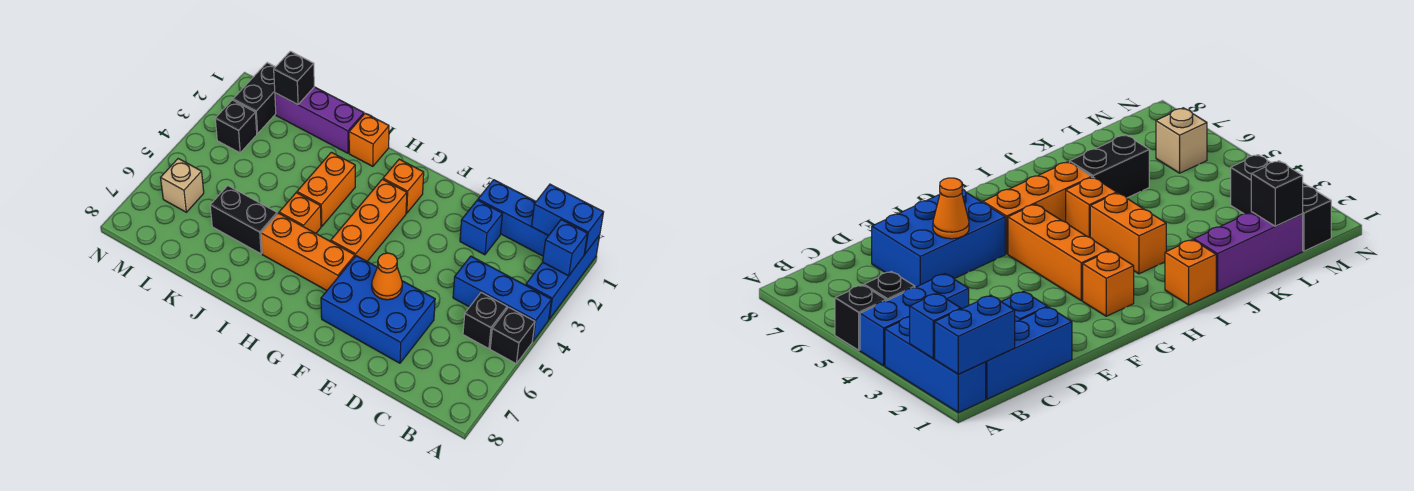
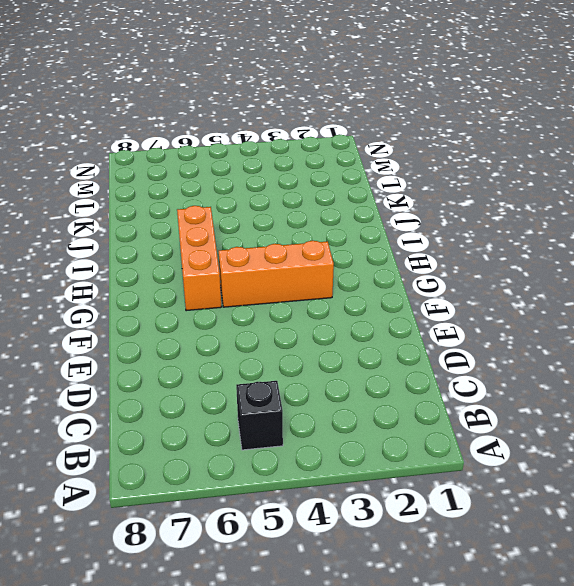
none -> blue brick A1:A3 level 1
none -> blue brick A4:C4 level 1
none -> black brick A5 level 1

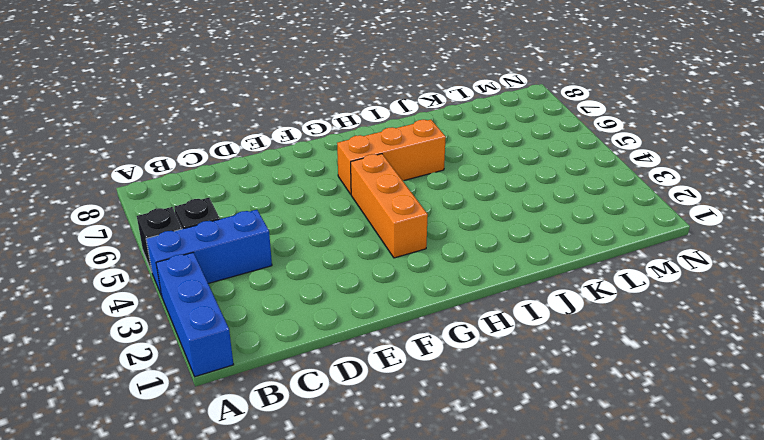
none -> blue brick B1:D1 level 1
none -> blue brick D2 level 1
none -> blue brick D6:F7 level 1

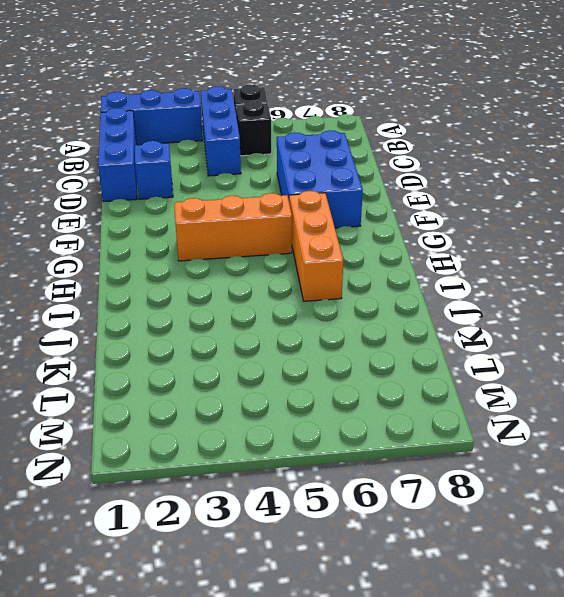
none -> orange brick G2 level 1
none -> orange brick I1 level 1
none -> orange brick I3:I4 level 1

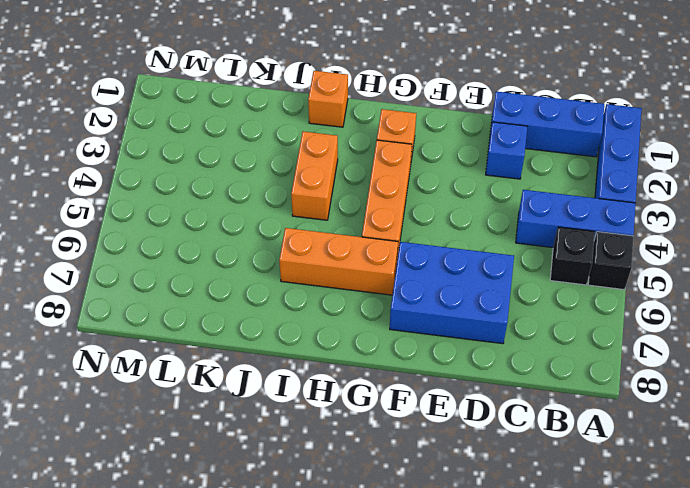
none -> orange brick I5 level 1
none -> purple brick J1:L1 level 1
none -> black brick J6:K6 level 1

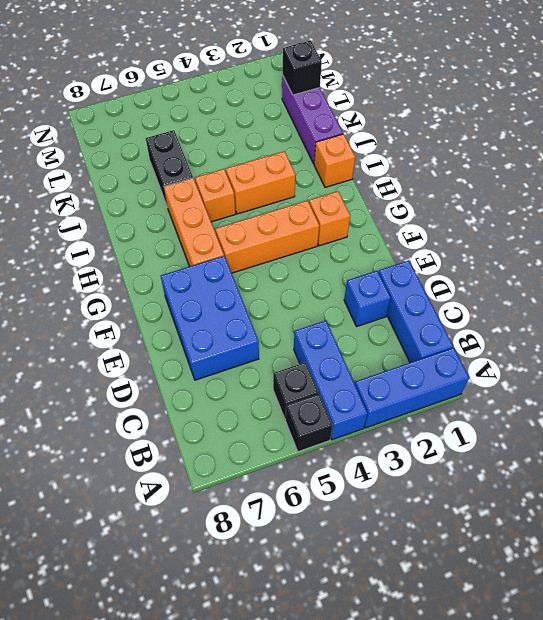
none -> black brick M1:M2 level 1
none -> black brick M3 level 1
none -> tan brick M6 level 1

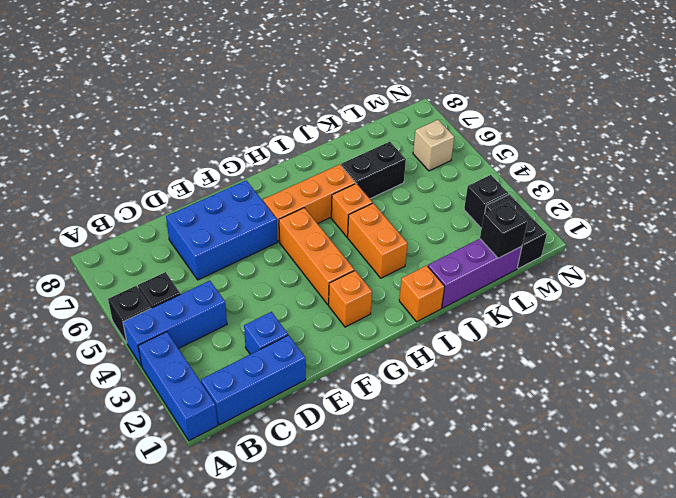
none -> blue brick A1:B1 level 2
none -> blue brick A2 level 2
none -> orange cone E6 level 2

